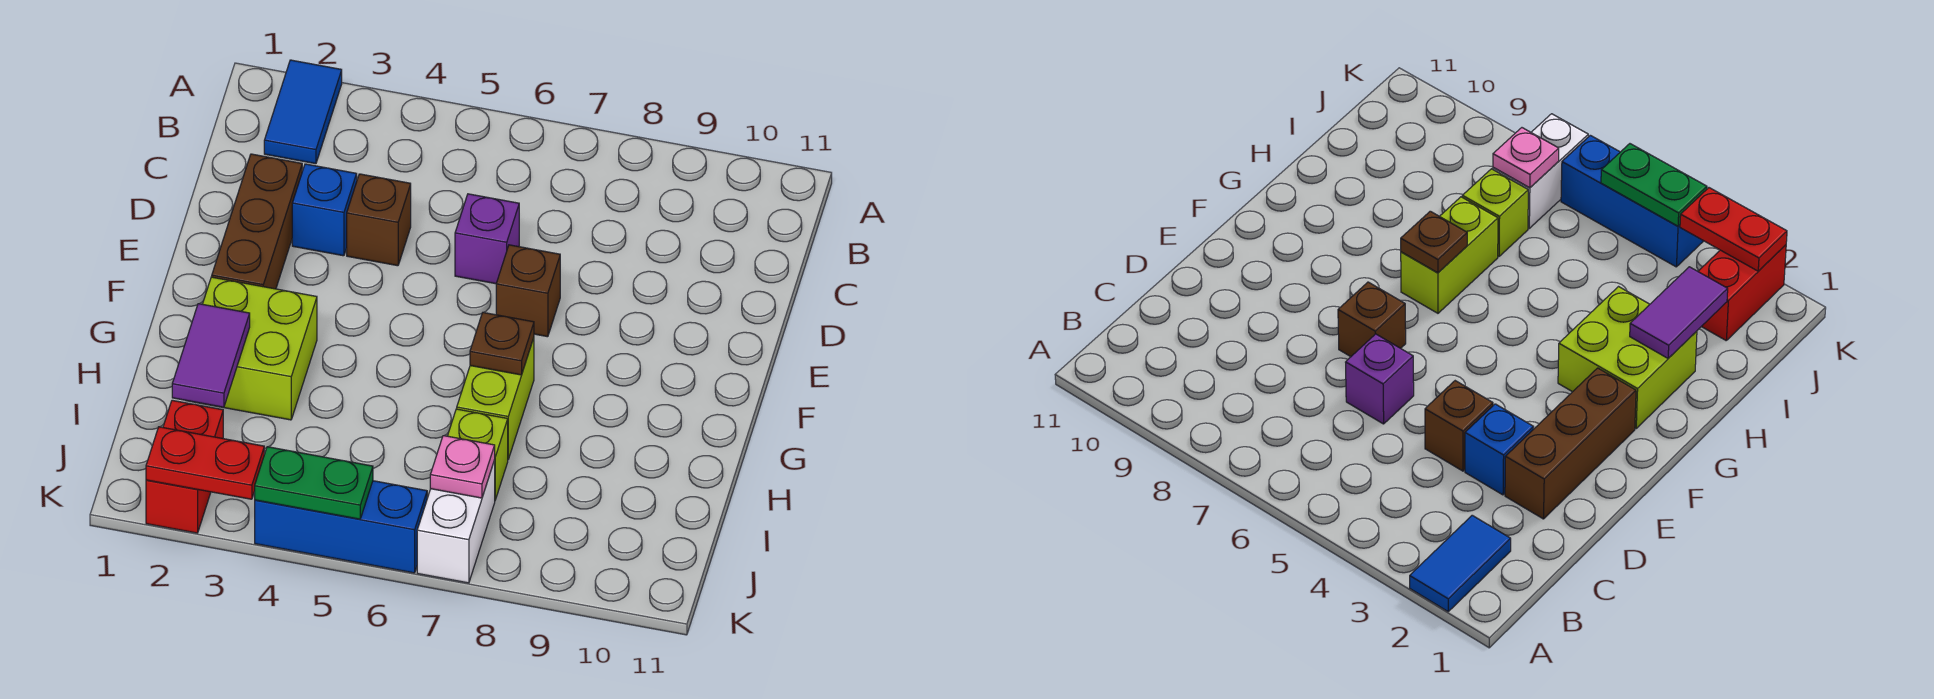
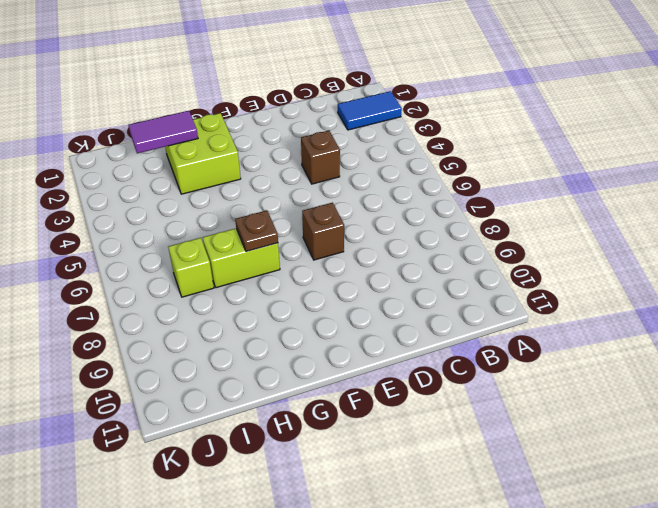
none -> brown brick D2:F2 level 1
none -> blue brick D3 level 1
none -> purple brick D6 level 1

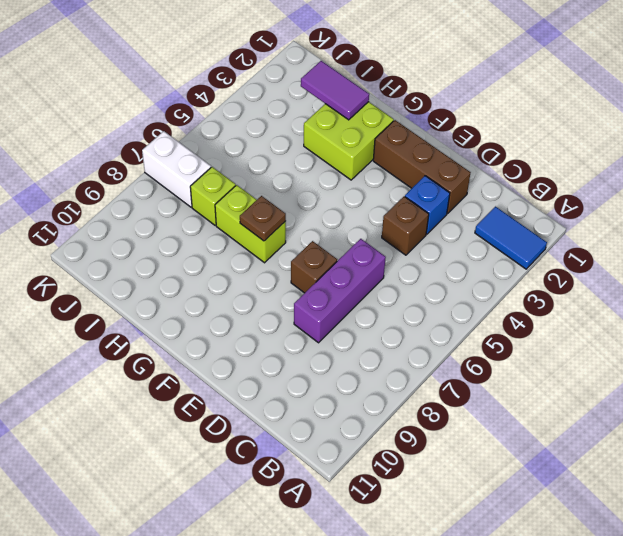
purple brick D6:D8 level 1 -> purple brick D6 level 1
none -> red brick J2:K2 level 1
none -> blue brick K4:K6 level 1
none -> pink plate J7 level 2

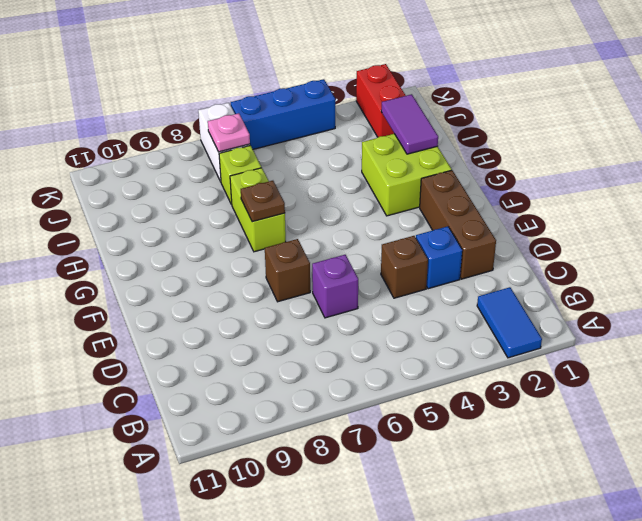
none -> red plate K2:K3 level 2
none -> green plate K4:K5 level 2

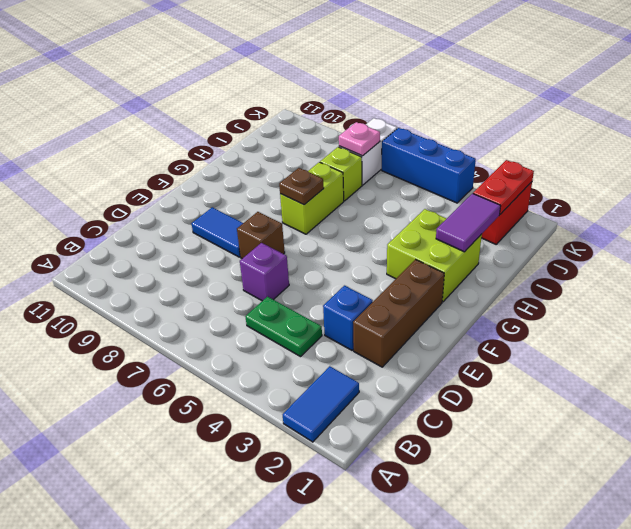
green plate C4:C5 level 1 -> green plate K4:K5 level 2
blue tile E8:E9 level 1 -> none
red plate J2:K2 level 2 -> red plate K2:K3 level 2
none -> brown brick D4 level 1

